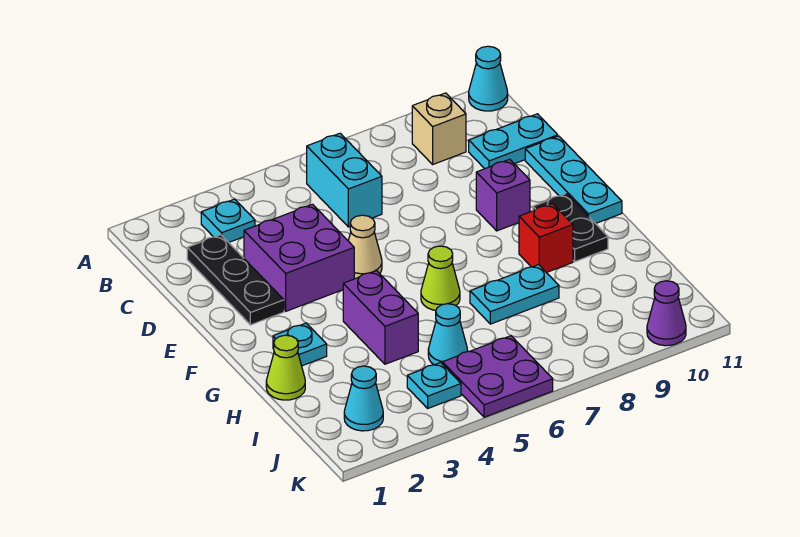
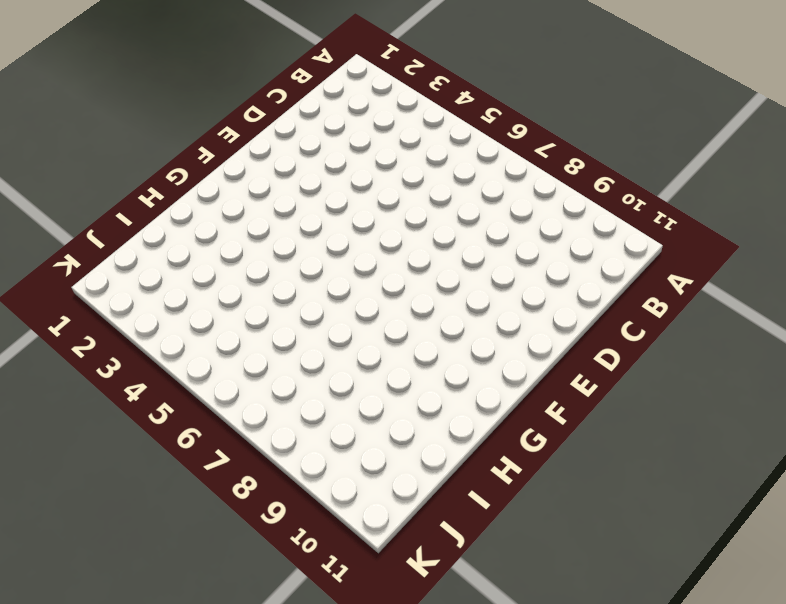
none -> cyan cone A11 level 1
none -> cyan plate B3 level 1
none -> cyan brick B6:C6 level 1

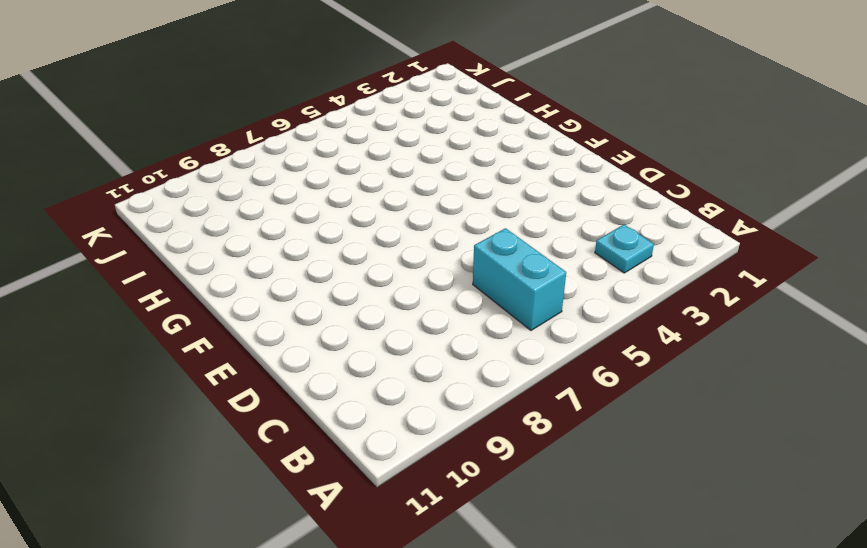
none -> cyan cone A11 level 1
none -> tan brick B9 level 1
none -> black plate C2:E2 level 1

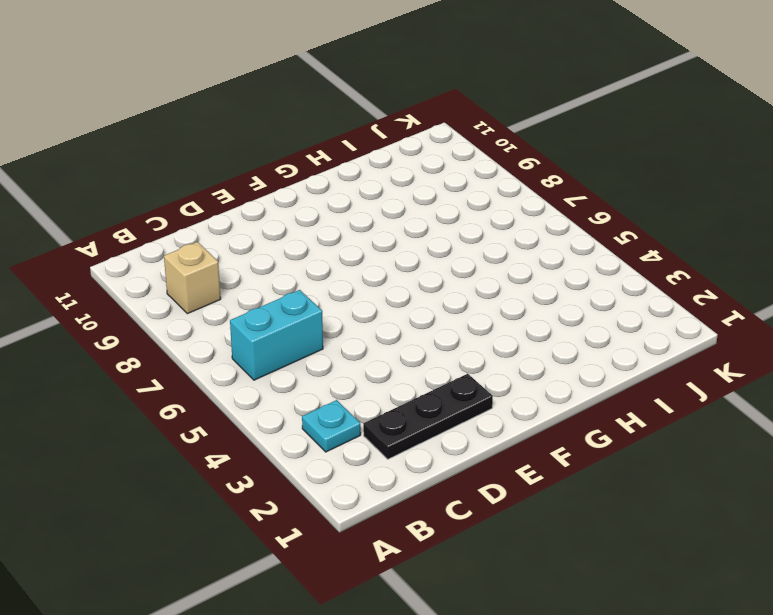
none -> cyan cone A11 level 1
none -> cyan plate C10:C11 level 1
none -> purple brick D3:E4 level 1

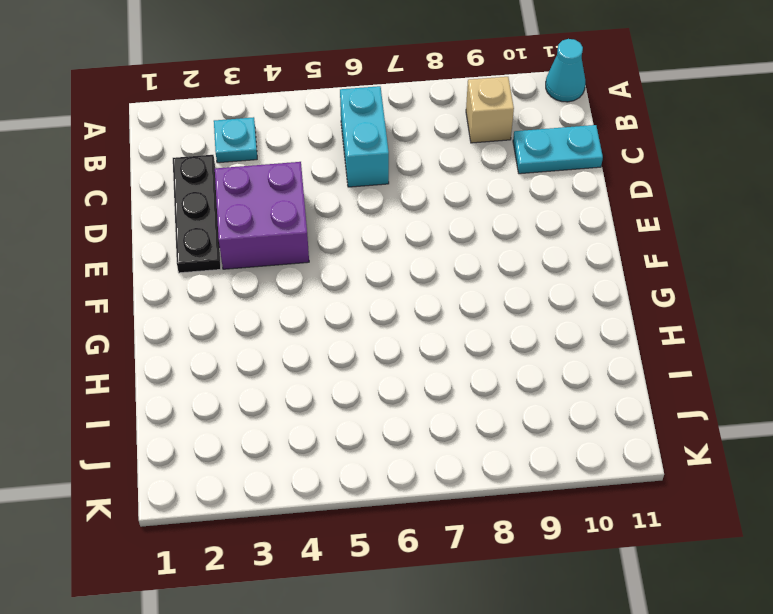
none -> cyan plate D11:F11 level 1
none -> tan cone E5 level 1
none -> purple brick E9 level 1

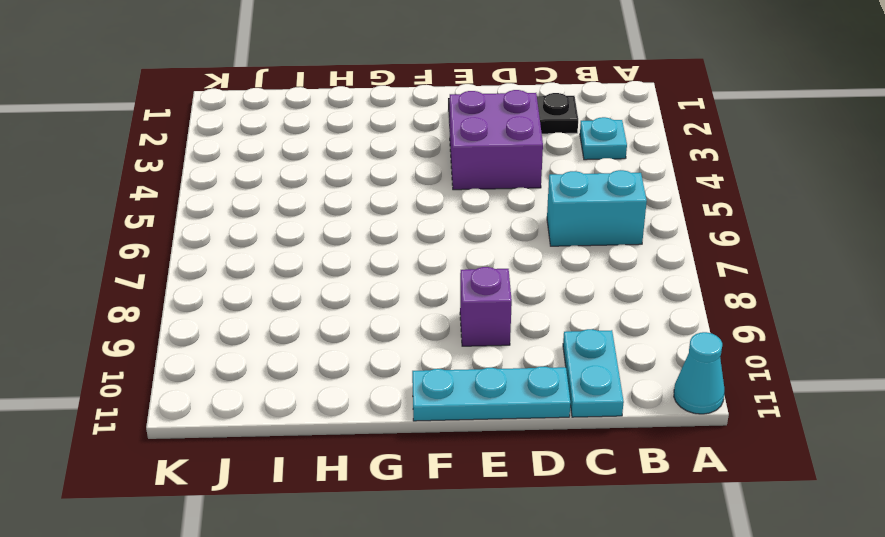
none -> tan brick B9 level 1
none -> tan cone E5 level 1
none -> black plate F10:G10 level 1

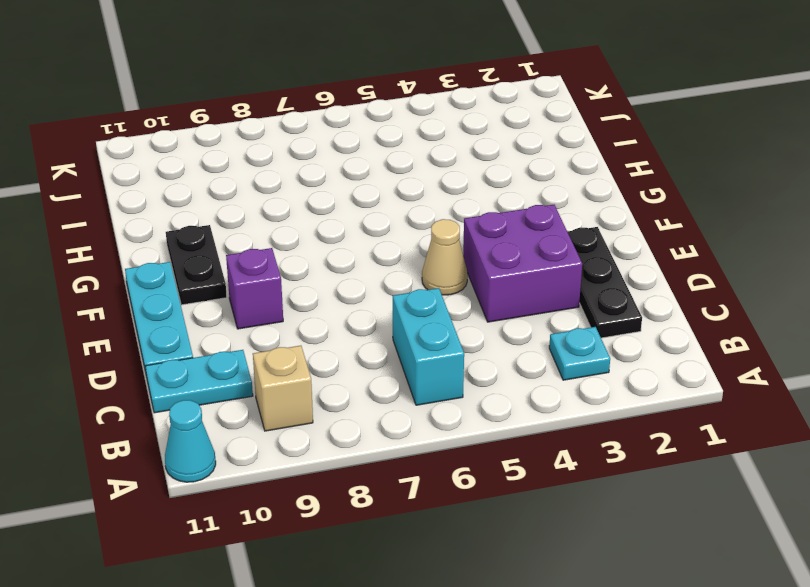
none -> cyan plate G2 level 1
none -> purple brick G4:H4 level 1
none -> lime cone G6 level 1

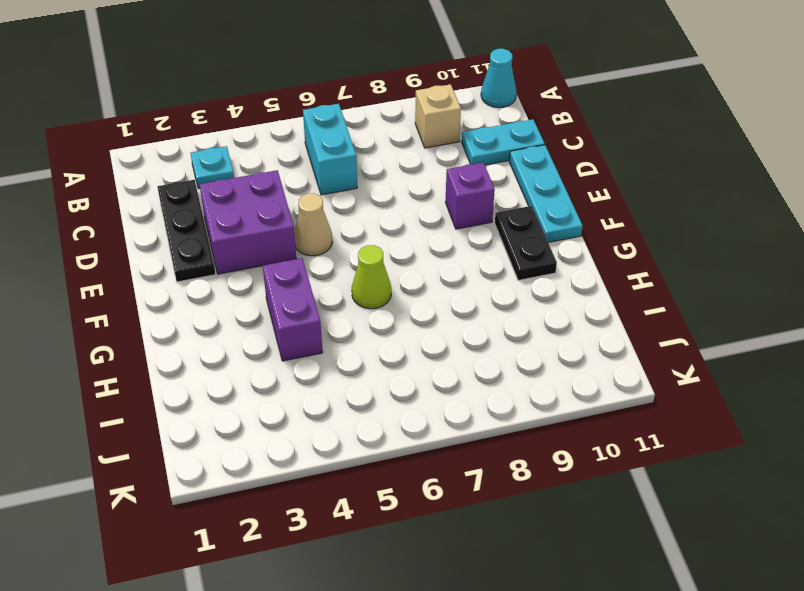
none -> cyan plate G2 level 1
none -> red brick G9 level 1
none -> lime cone H1 level 1

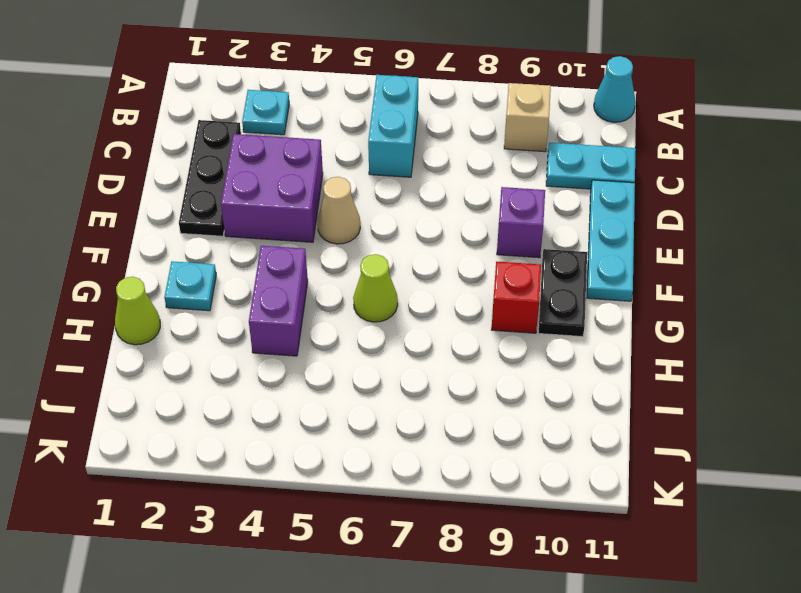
none -> cyan plate H7:H8 level 1
none -> cyan cone I5 level 1
none -> cyan cone J2 level 1

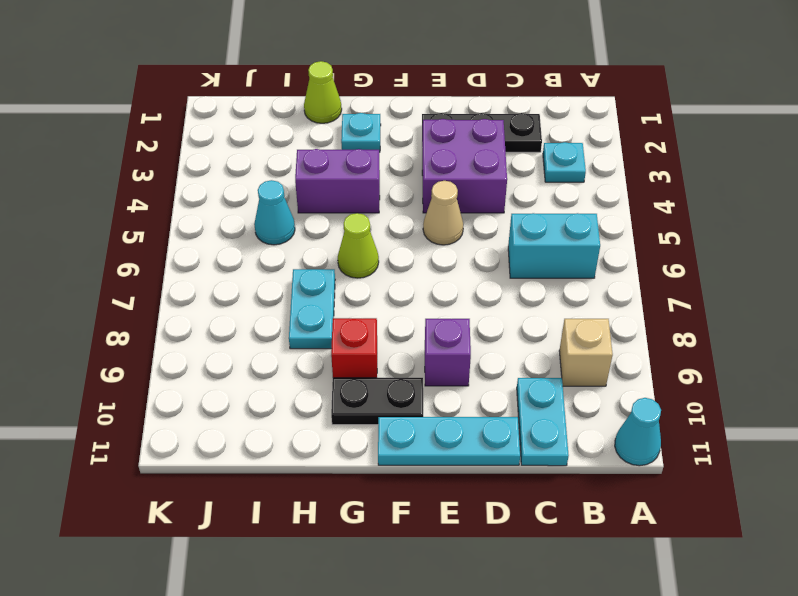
none -> cyan cone J2 level 1
none -> cyan plate J4 level 1
none -> purple plate J5:K6 level 1

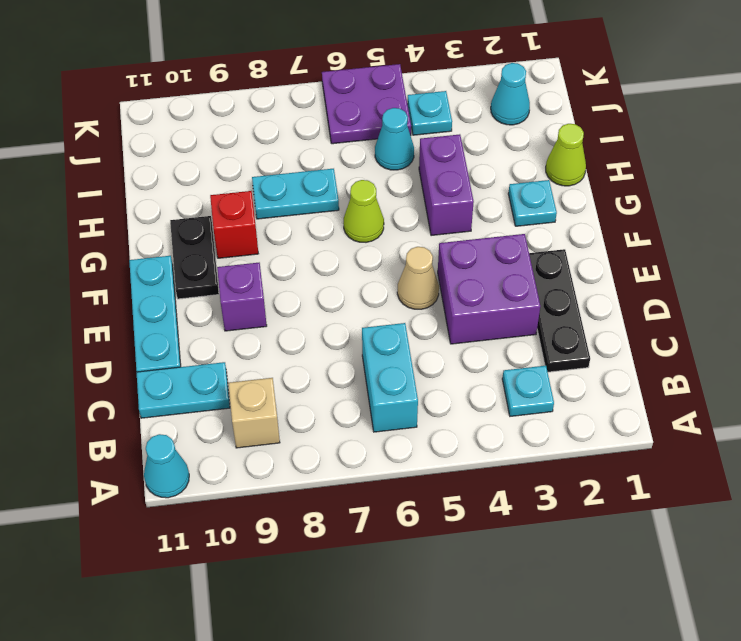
none -> purple cone K10 level 1

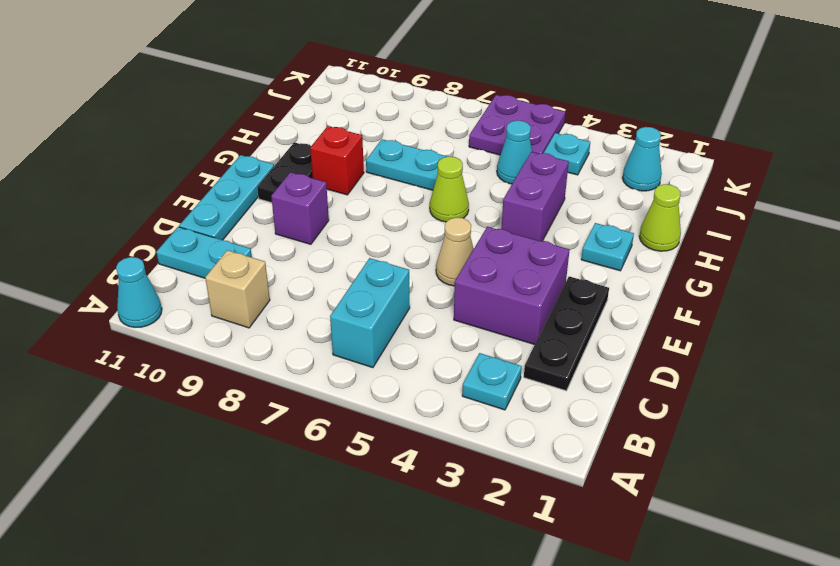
none -> purple cone K10 level 1

